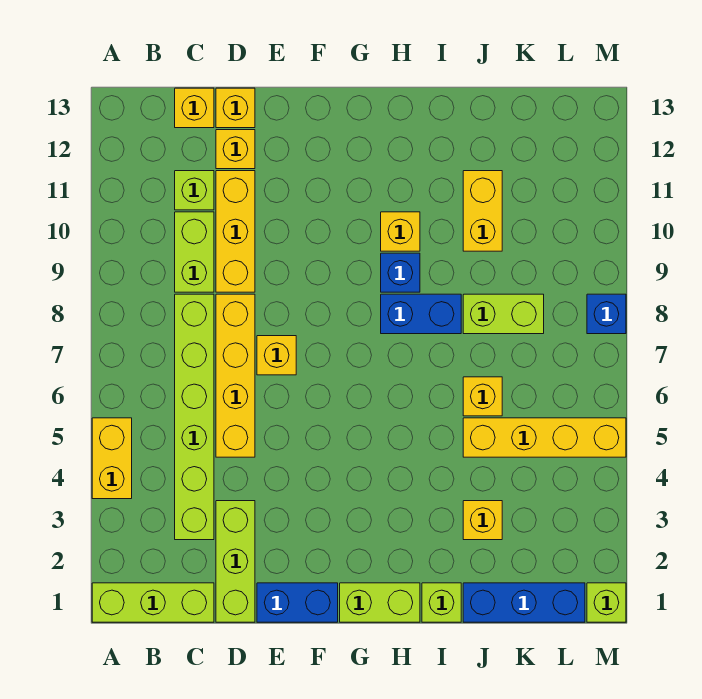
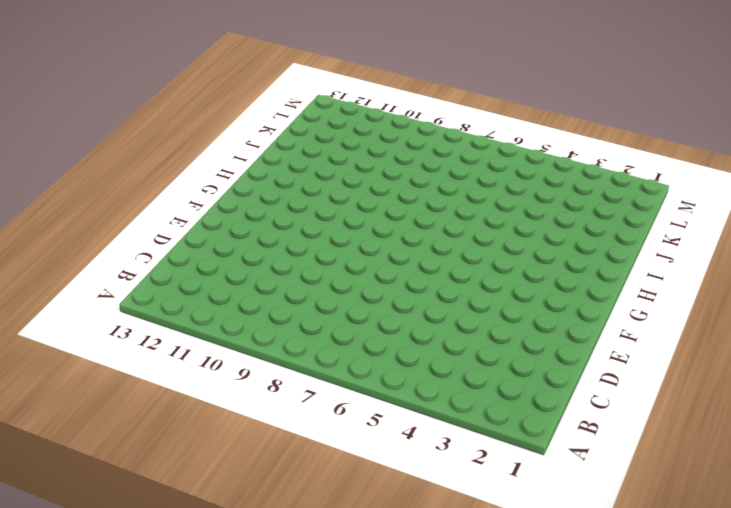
none -> lime brick A1:C1 level 1
none -> yellow brick A4:A5 level 1
none -> lime brick C3:C8 level 1

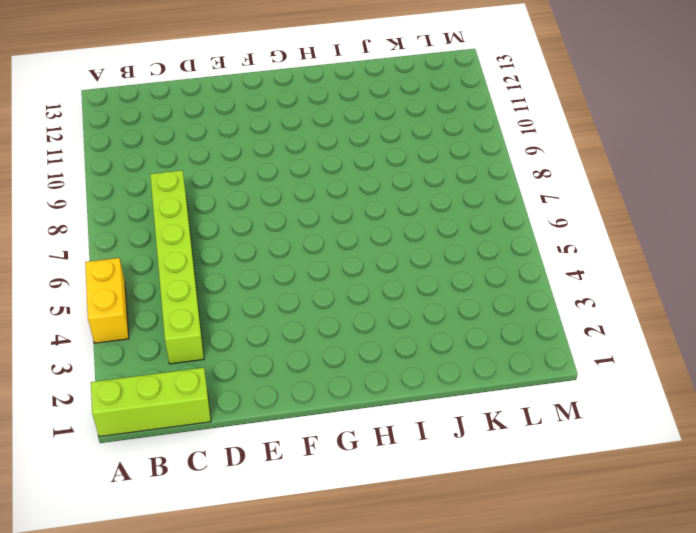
none -> lime brick C9:C10 level 1
none -> lime brick C11 level 1
none -> yellow brick C13 level 1

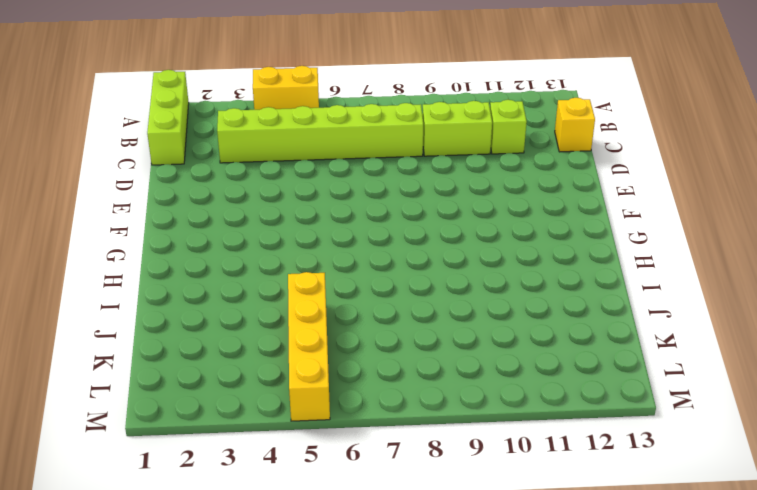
none -> lime brick D1:D3 level 1
none -> yellow brick D5:D8 level 1
none -> yellow brick D9:D11 level 1

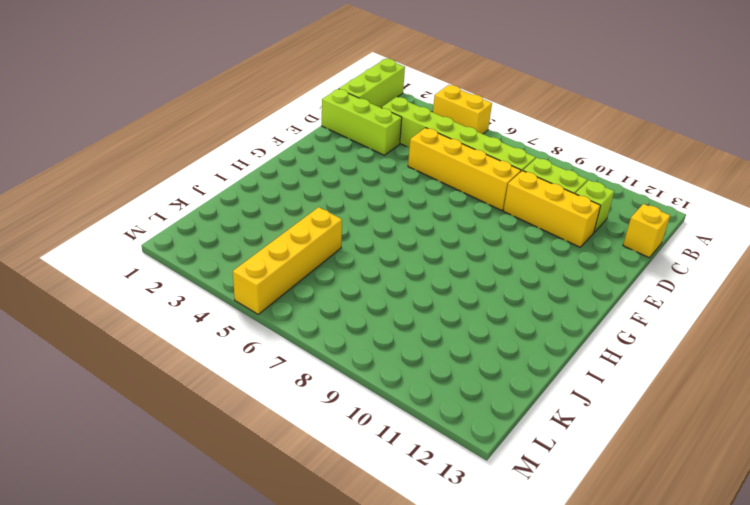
none -> yellow brick D12 level 1
none -> yellow brick D13 level 1
none -> blue brick E1:F1 level 1

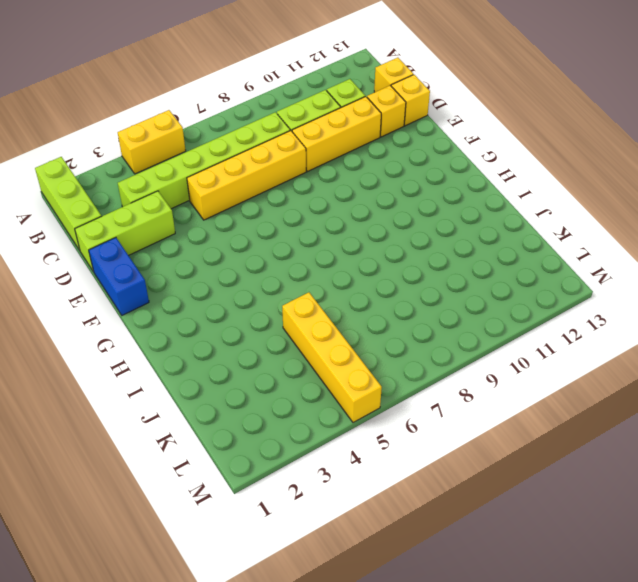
none -> yellow brick E7 level 1
none -> lime brick G1:H1 level 1
none -> blue brick H8:I8 level 1

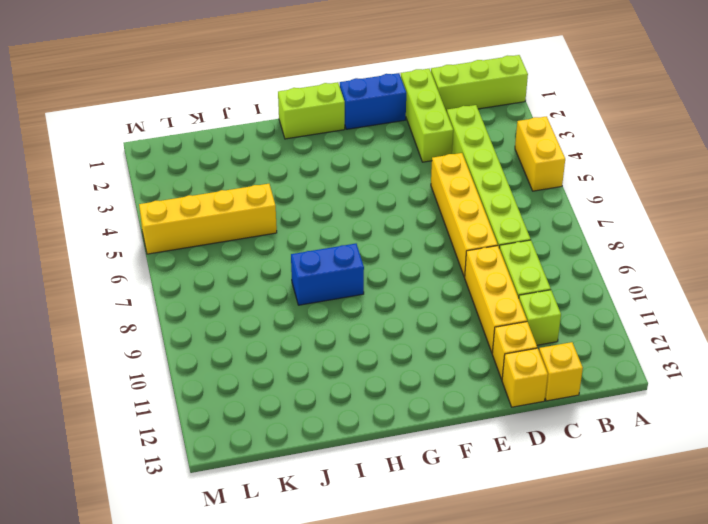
none -> yellow brick E7 level 1
none -> blue brick H9 level 1
none -> yellow brick H10 level 1

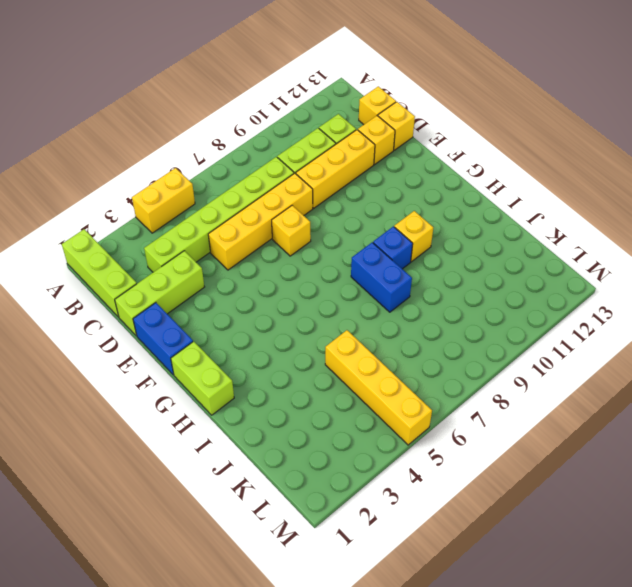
none -> lime brick I1 level 1
none -> blue brick J1:L1 level 1
none -> yellow brick J3 level 1

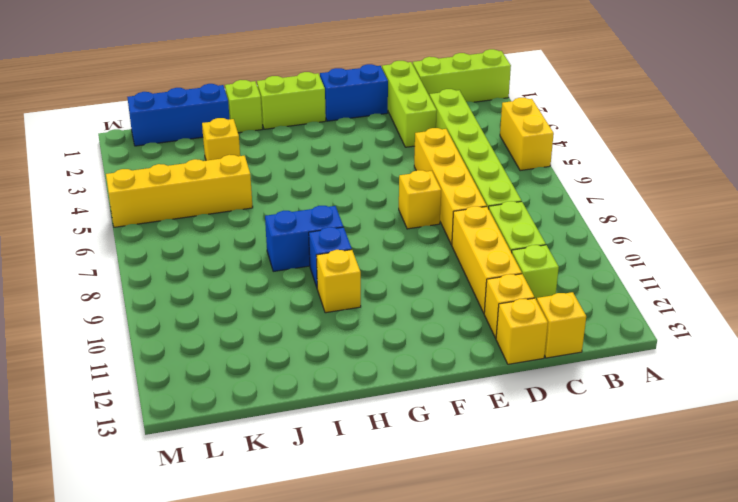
none -> yellow brick J6 level 1
none -> lime brick J8:K8 level 1
none -> yellow brick J10:J11 level 1

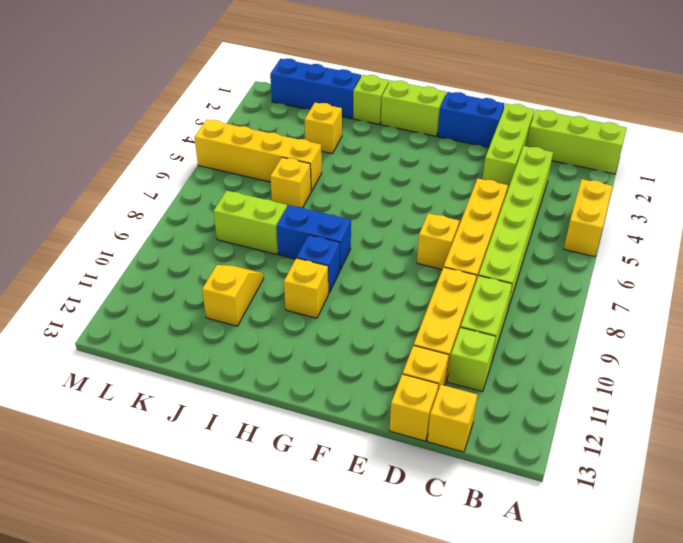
yellow slope J10:J11 level 1 top 11 -> yellow brick J10:J11 level 1
none -> lime brick M1 level 1
none -> blue brick M8 level 1

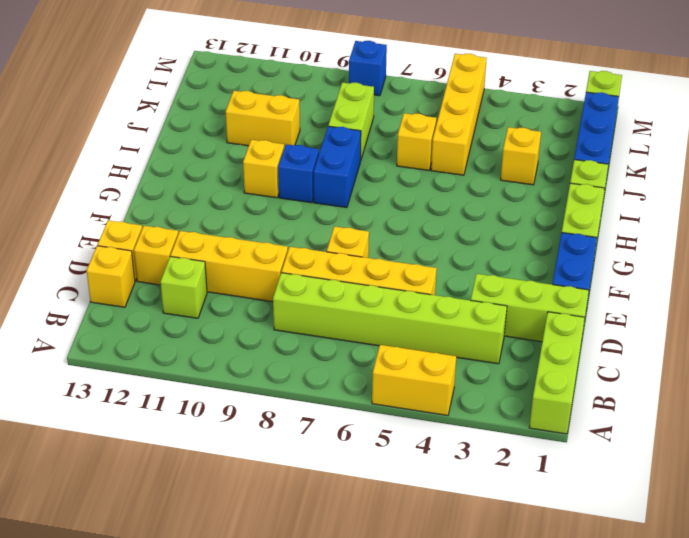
none -> lime brick C9:C10 level 1

